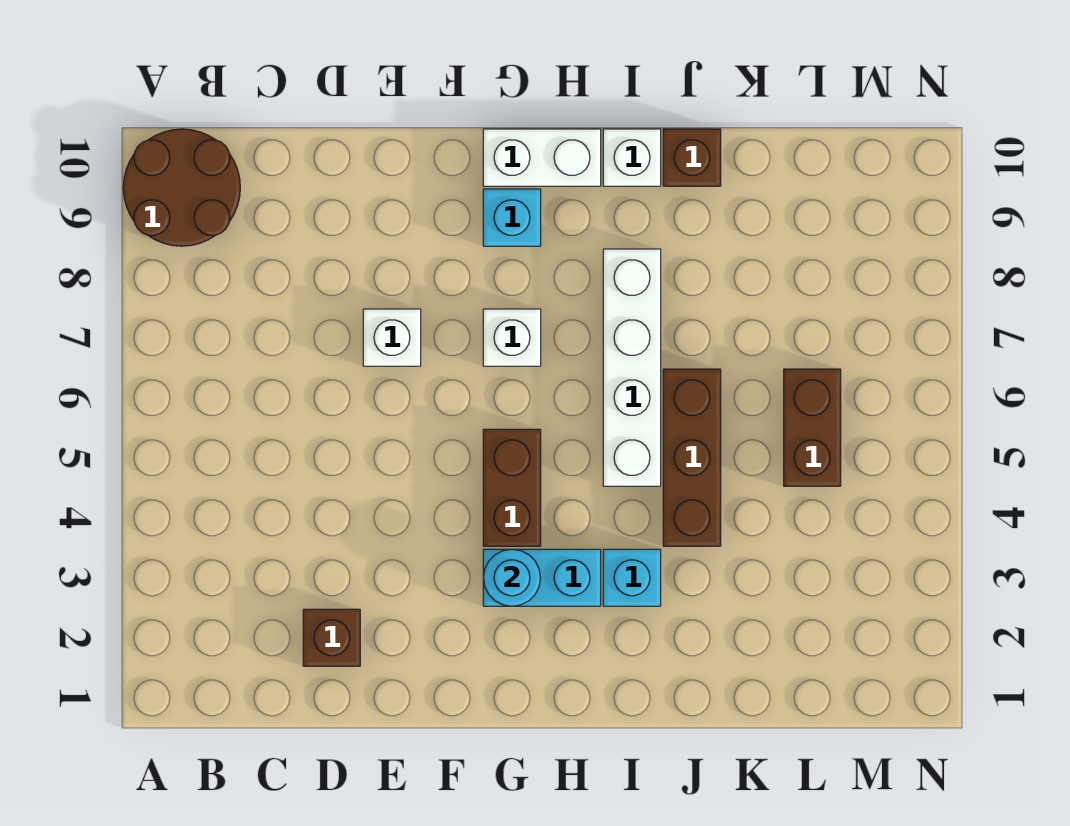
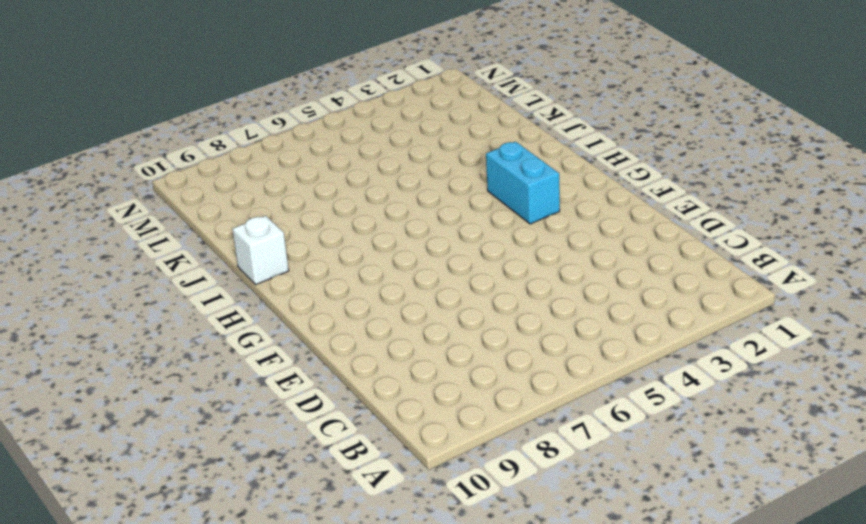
none -> brown round brick A9:B10 level 1
none -> brown brick D2 level 1
none -> white brick E7 level 1

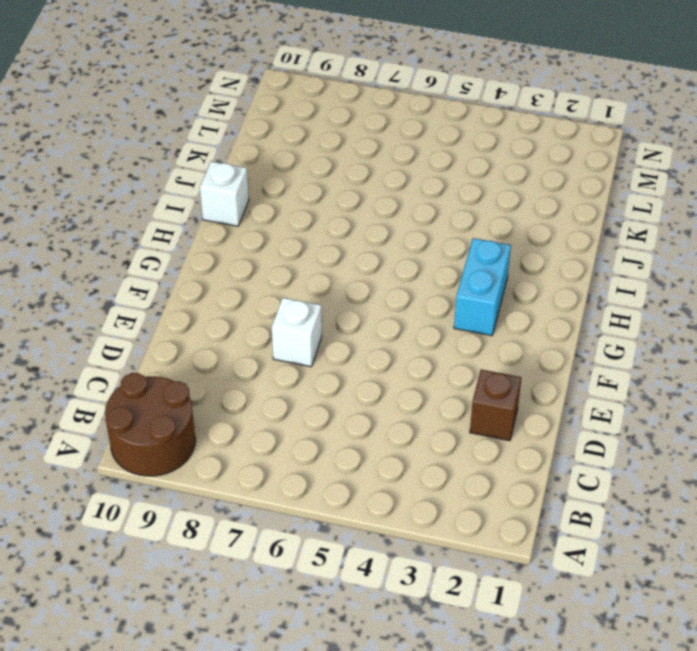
none -> brown brick G4:G5 level 1
none -> white brick G7 level 1
none -> cyan brick G9 level 1

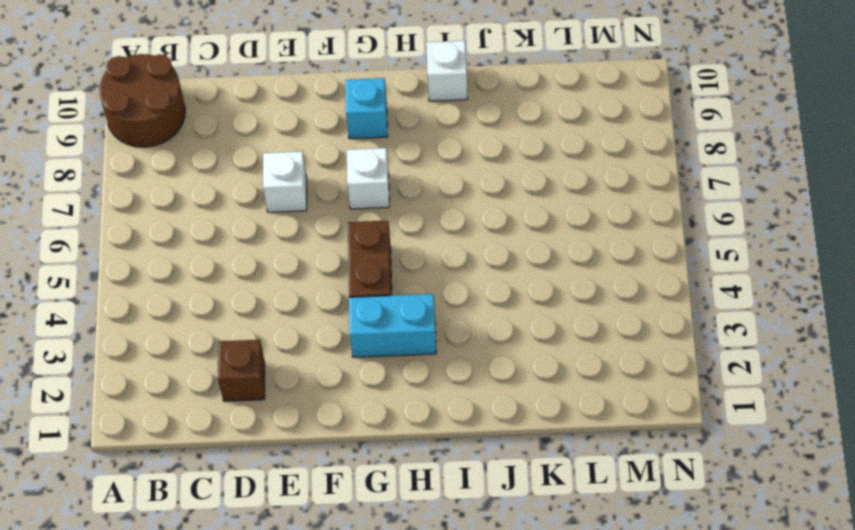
none -> white brick G10:H10 level 1
none -> cyan brick I3 level 1
none -> white brick I5:I8 level 1

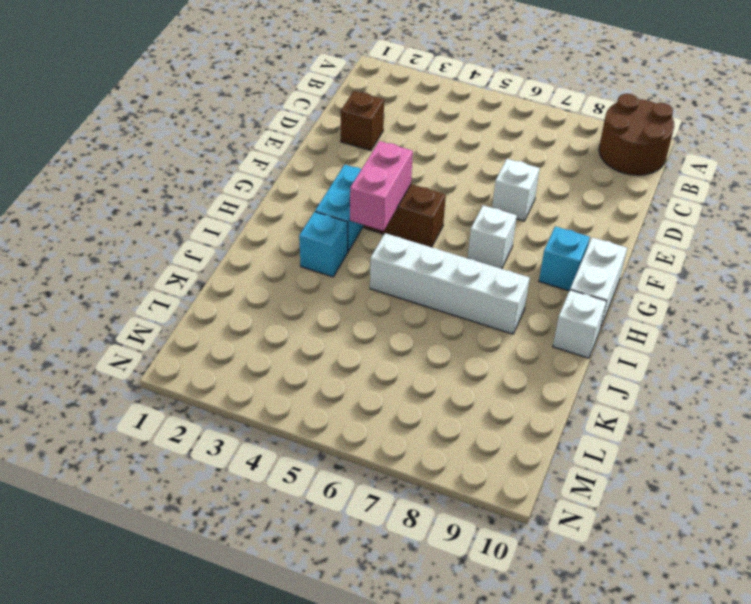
pink brick G4:H4 level 2 -> none
none -> brown brick J4:J6 level 1
none -> brown brick J10 level 1
none -> brown brick L5:L6 level 1

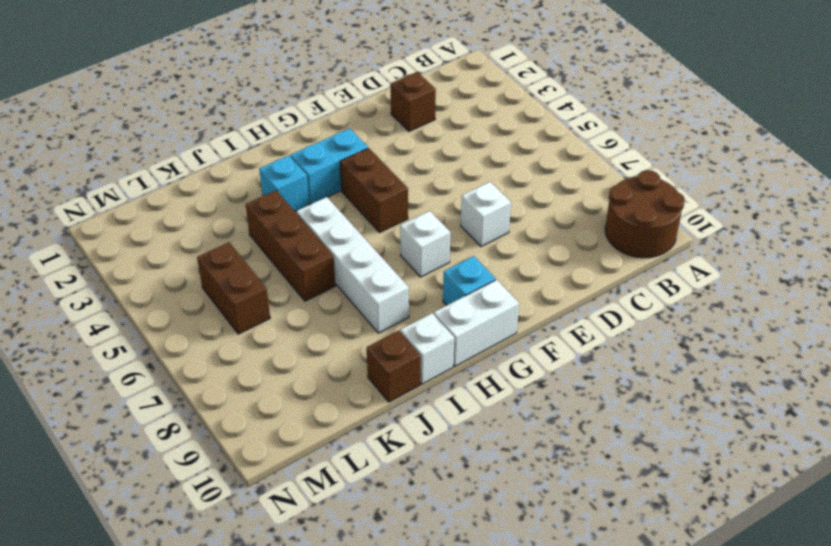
none -> cyan round brick G3 level 2

